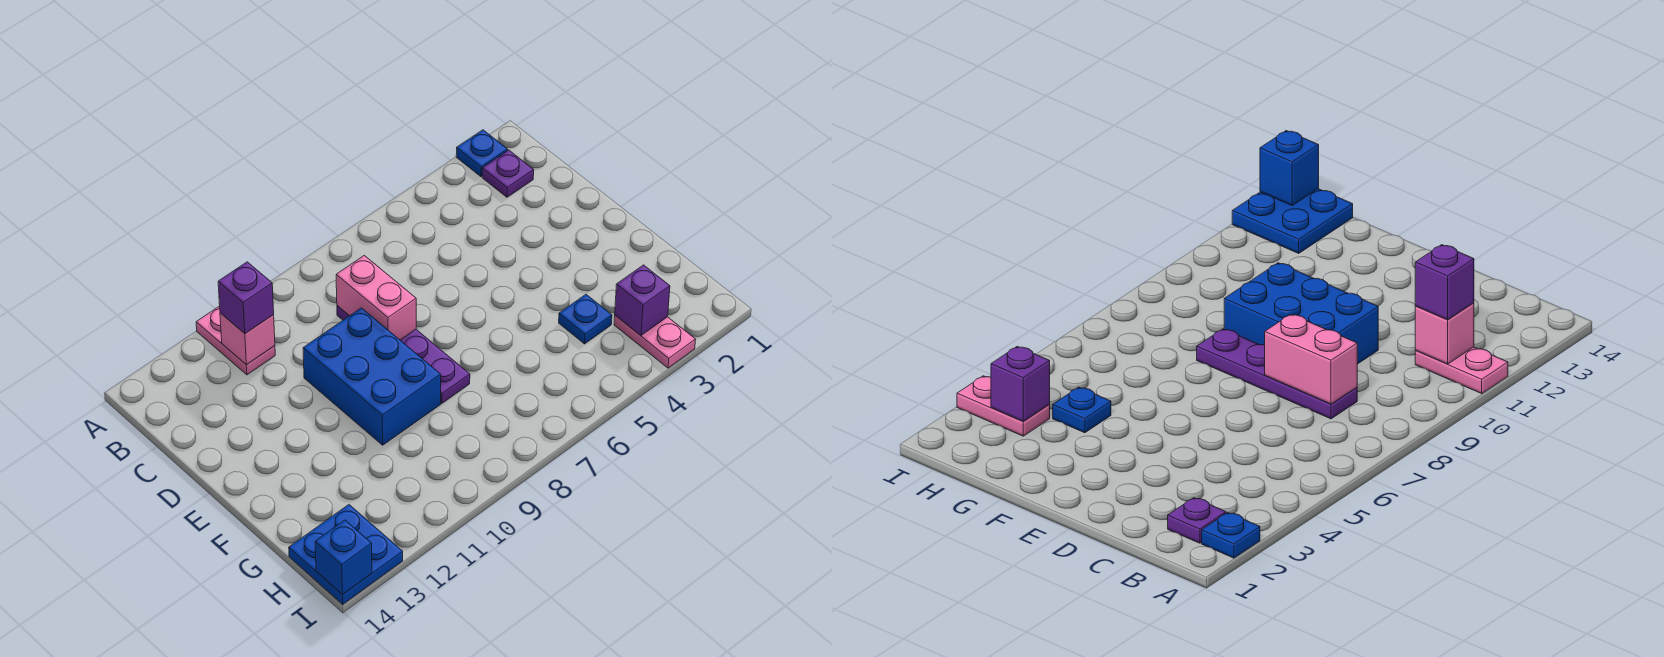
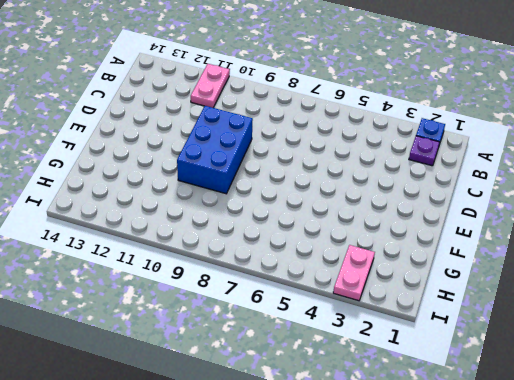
none -> purple plate C8:F8 level 1
none -> blue plate G4 level 1
none -> blue plate H13:I14 level 1

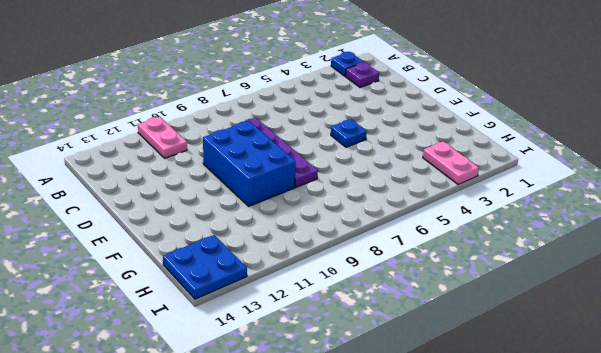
blue plate E5 level 1 -> blue plate G4 level 1
none -> pink brick B11 level 2
none -> pink brick C8:D8 level 2
none -> purple brick H3 level 2

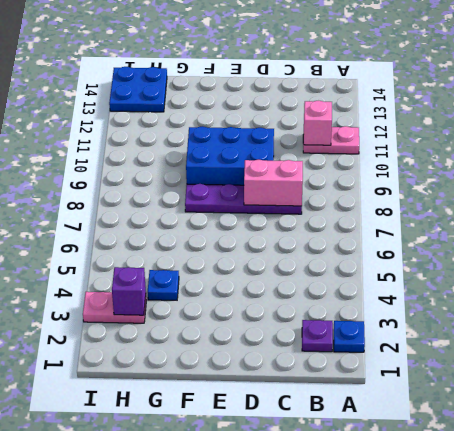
none -> blue brick I14 level 2
none -> purple brick B11 level 3

